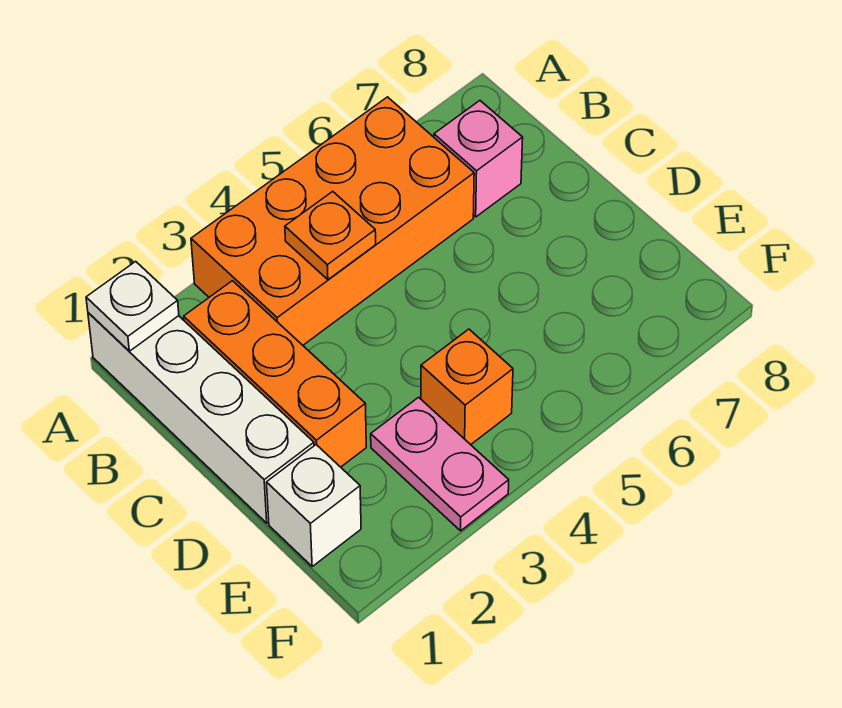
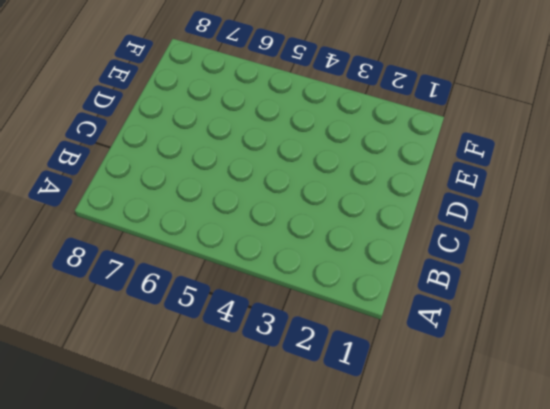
none -> white brick A1:D1 level 1
none -> orange brick A3:B6 level 1

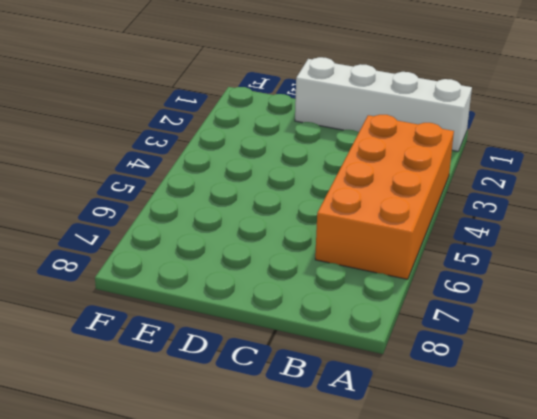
none -> orange brick B2:D2 level 1
none -> pink brick B7 level 1

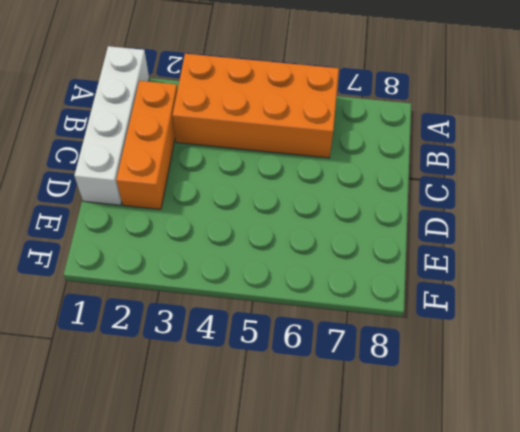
none -> pink brick B7 level 1
none -> white brick E1 level 1

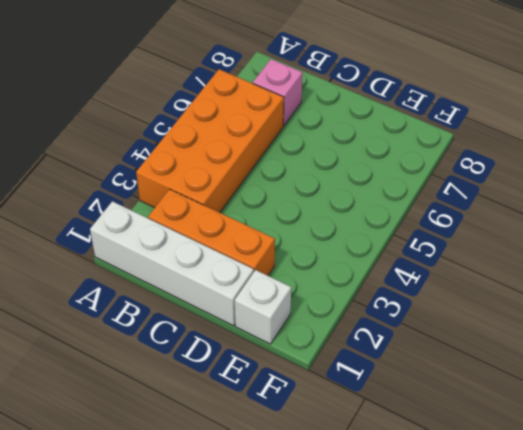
none -> pink plate E3:F3 level 1
none -> orange brick E4 level 1

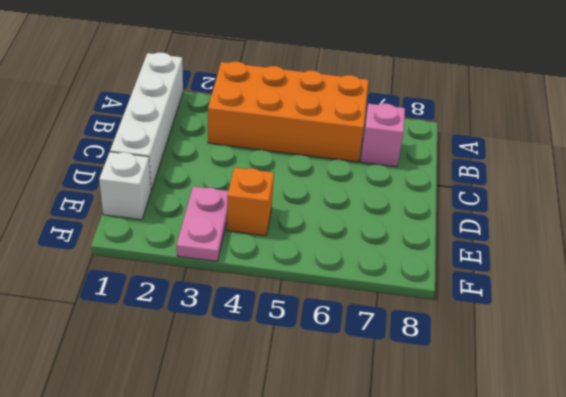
none -> orange brick B2:D2 level 1
none -> white plate A1 level 2

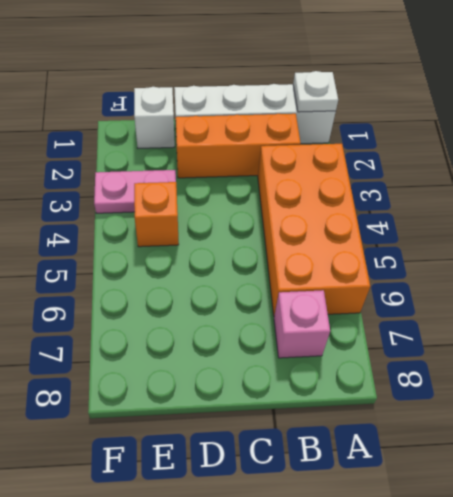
none -> orange plate B4 level 2

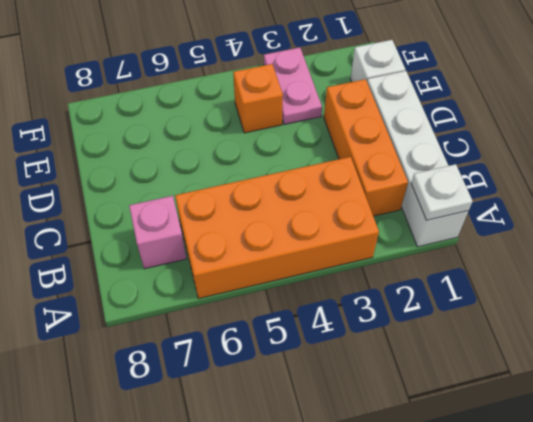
none -> orange plate B4 level 2

